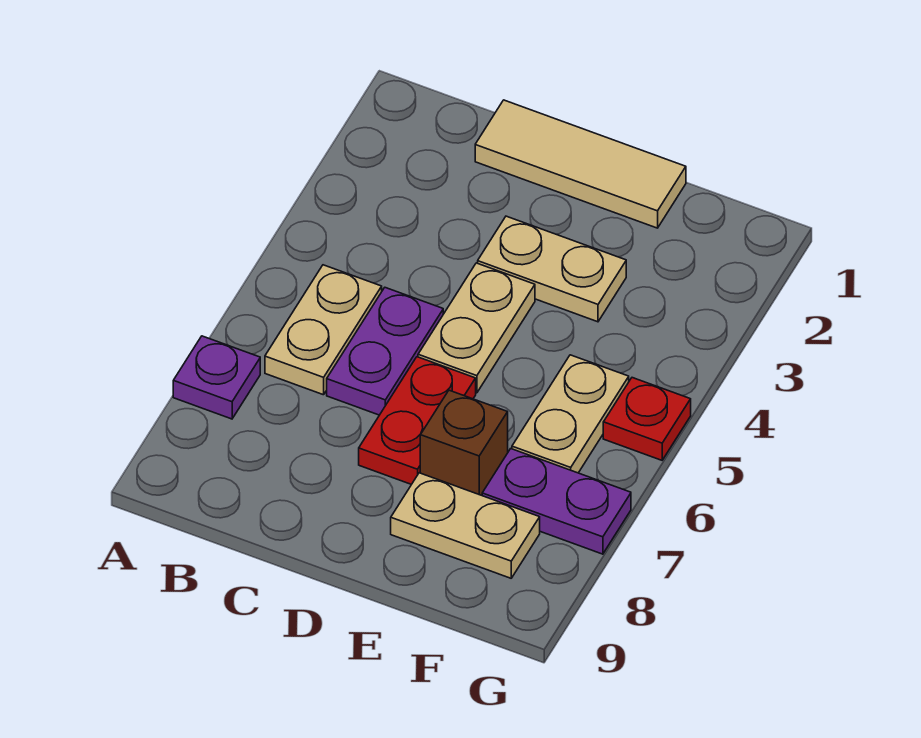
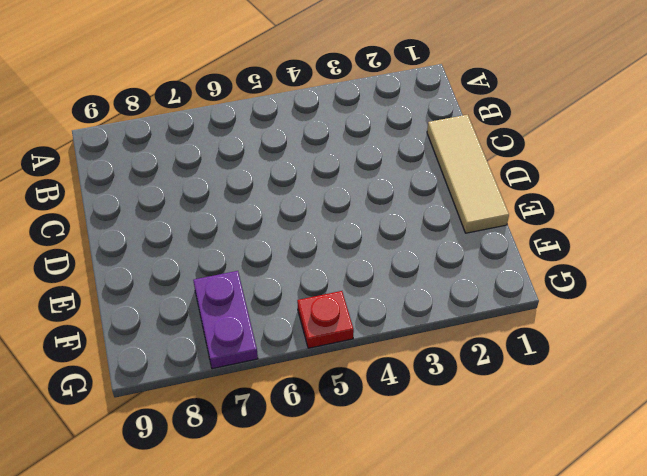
none -> purple plate A7 level 1
none -> tan plate B5:B6 level 1
none -> purple plate C5:C6 level 1

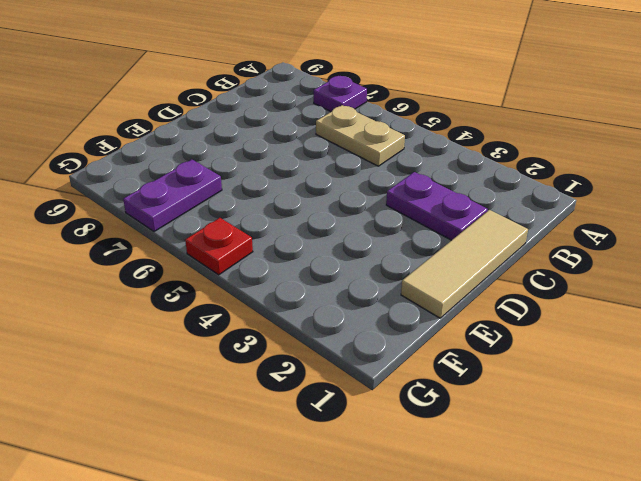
purple plate C2:C3 level 1 -> purple plate C5:C6 level 1
none -> tan plate D3:E3 level 1
none -> tan plate D4:D5 level 1
none -> red plate D6:D7 level 1

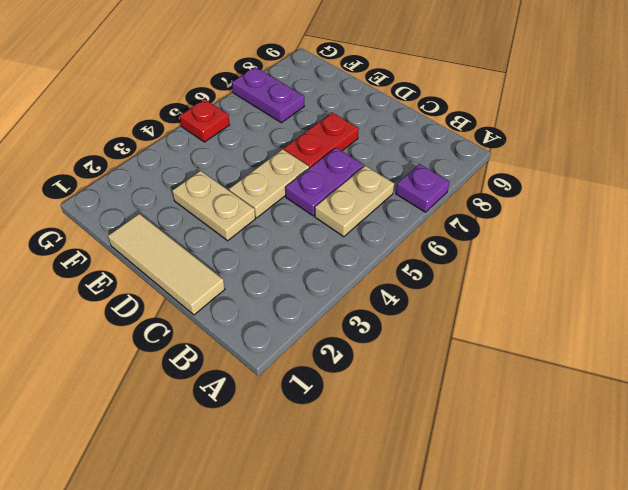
none -> brown brick E7 level 1
none -> tan plate E8:F8 level 1
none -> tan plate F5:F6 level 1

